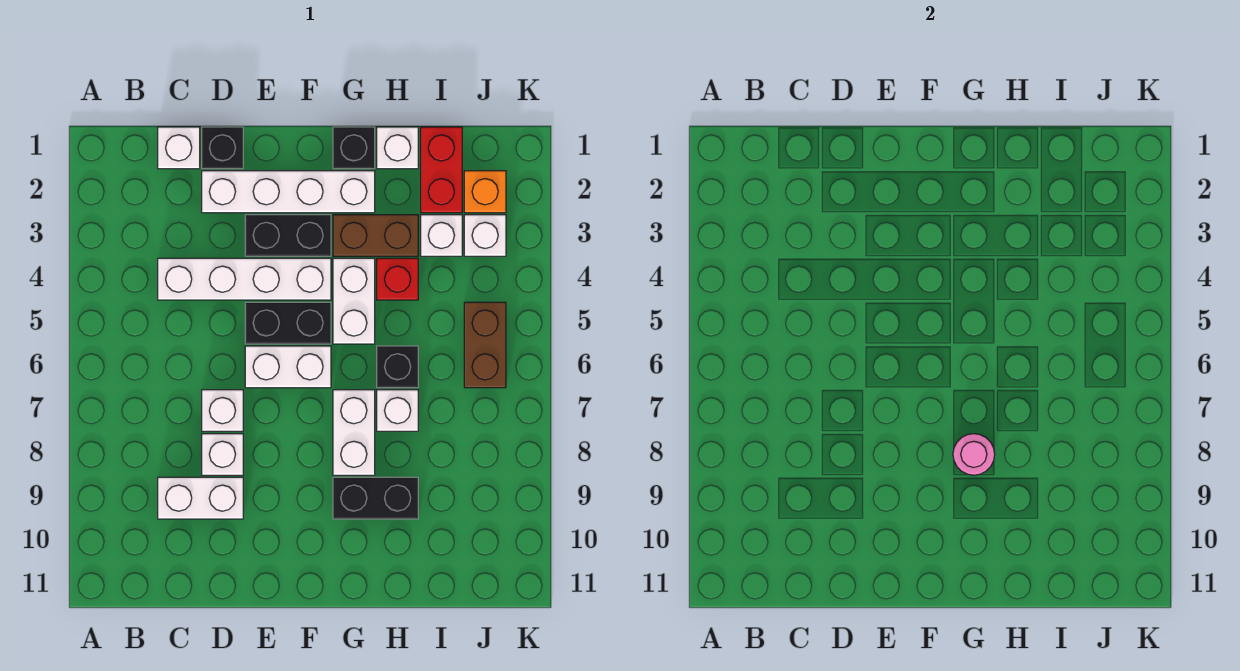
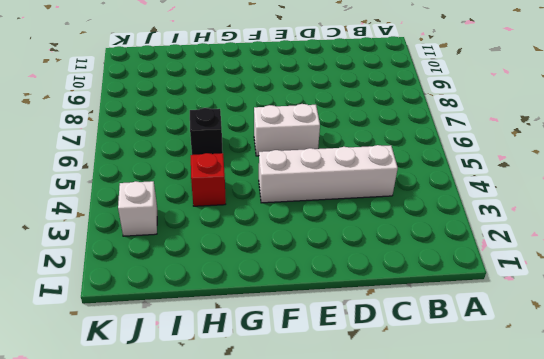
none -> white brick C1 level 1
none -> white brick C9:D9 level 1
none -> black brick D1 level 1

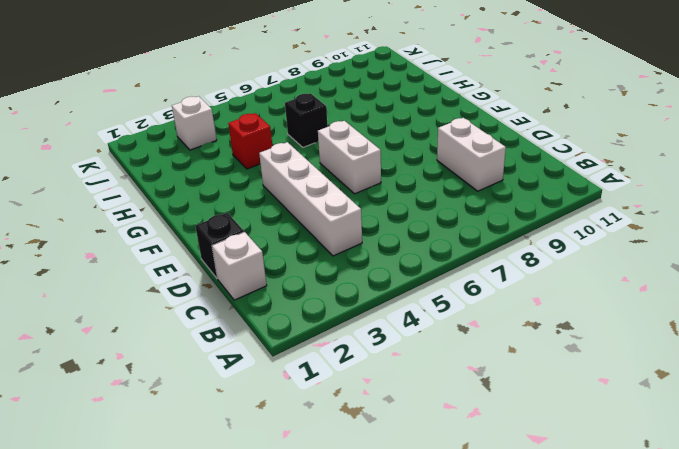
none -> white brick D2:G2 level 1
none -> white brick D7 level 1
none -> white brick D8 level 1

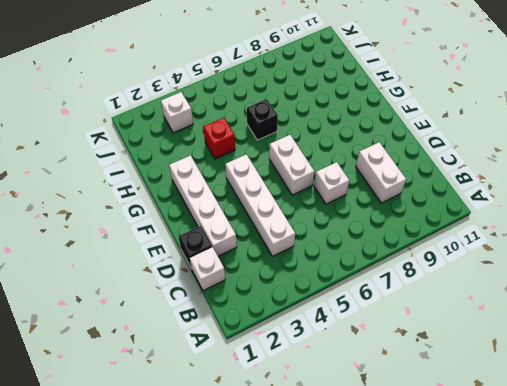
none -> white brick D8 level 1
none -> black brick E3:F3 level 1
none -> black brick E5:F5 level 1

